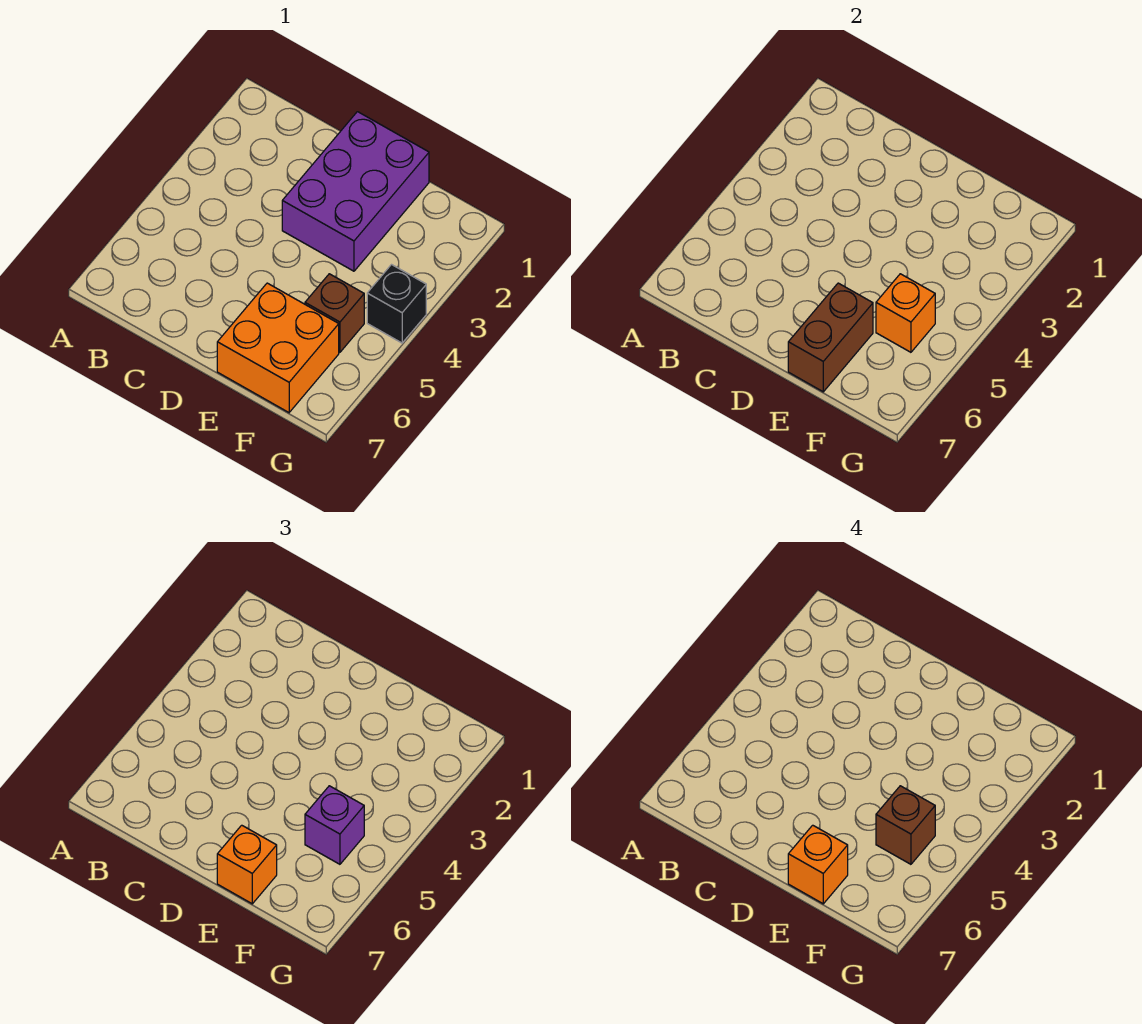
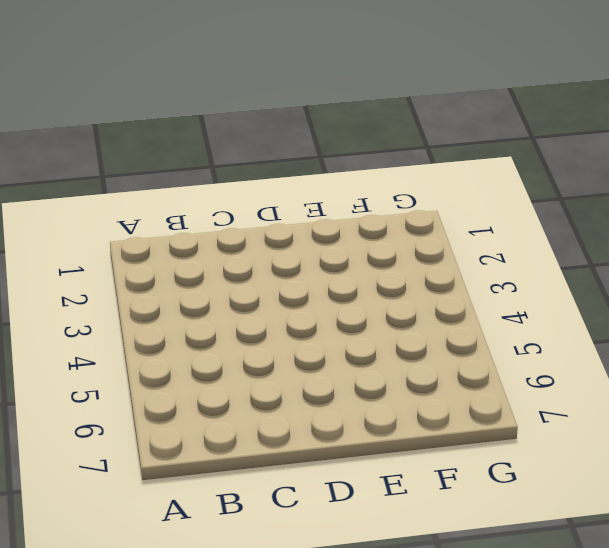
none -> purple brick D1:E3 level 1
none -> orange brick E6:F7 level 1

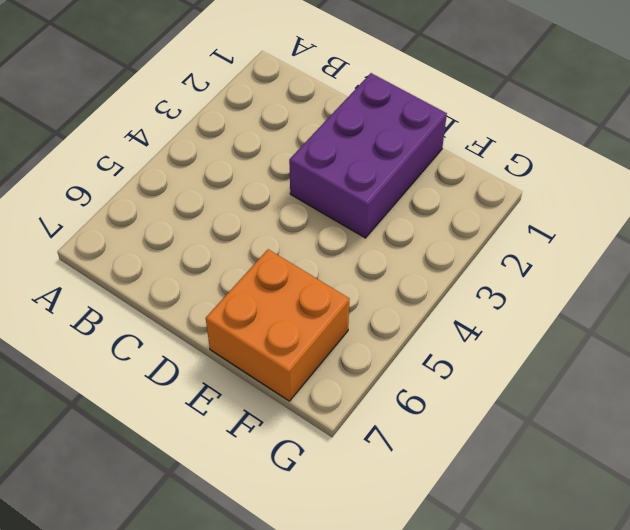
none -> brown brick F5 level 1
none -> black brick G4 level 1

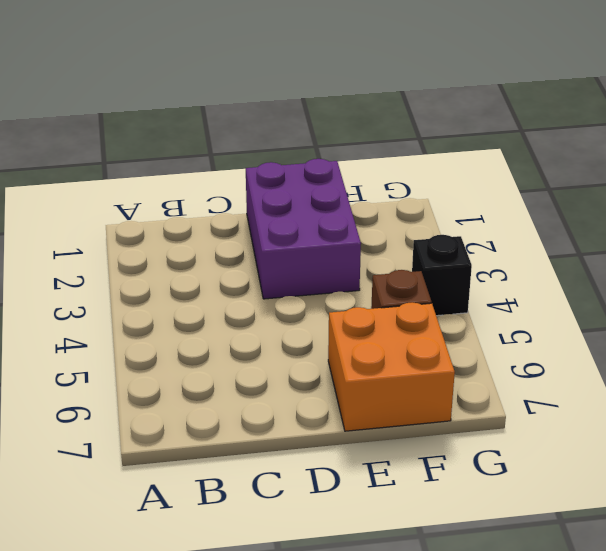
none -> brown brick E6:E7 level 2
none -> orange brick F5 level 2

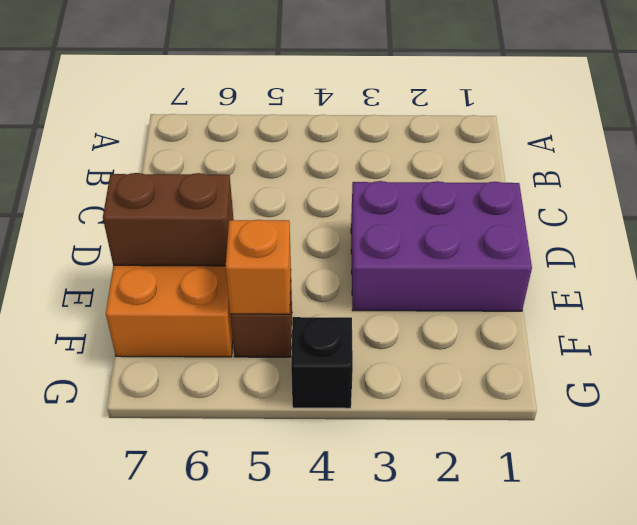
none -> orange brick E7 level 3
none -> purple brick F5 level 3

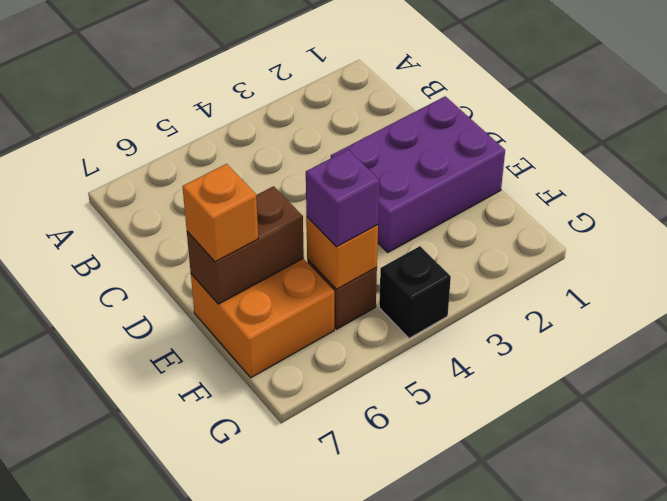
none -> orange brick E7 level 4
none -> brown brick F5 level 4

